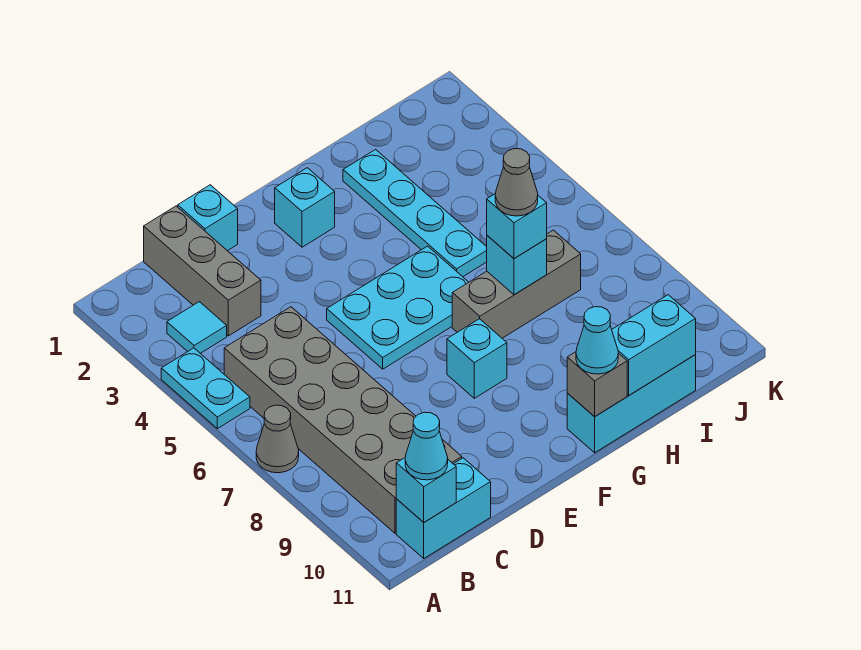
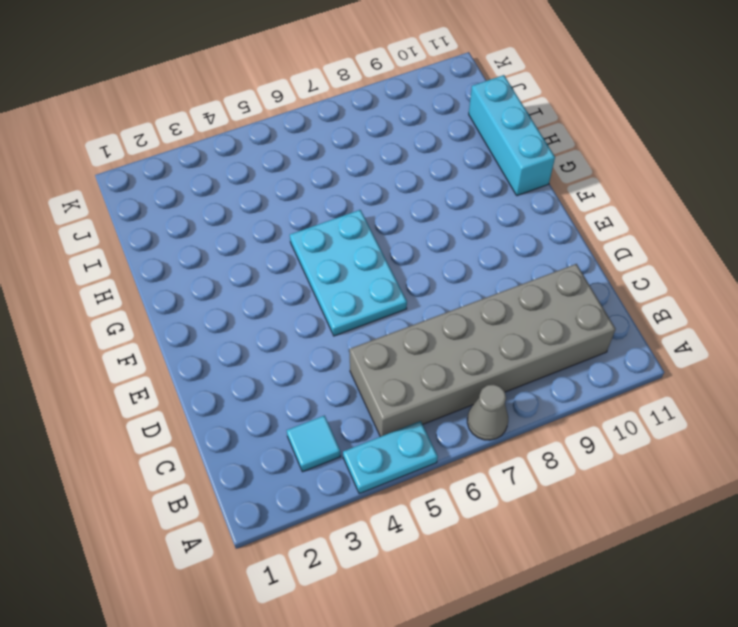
none -> cyan brick B11:C11 level 1
none -> grey brick C1:C3 level 1
none -> cyan brick D1 level 1

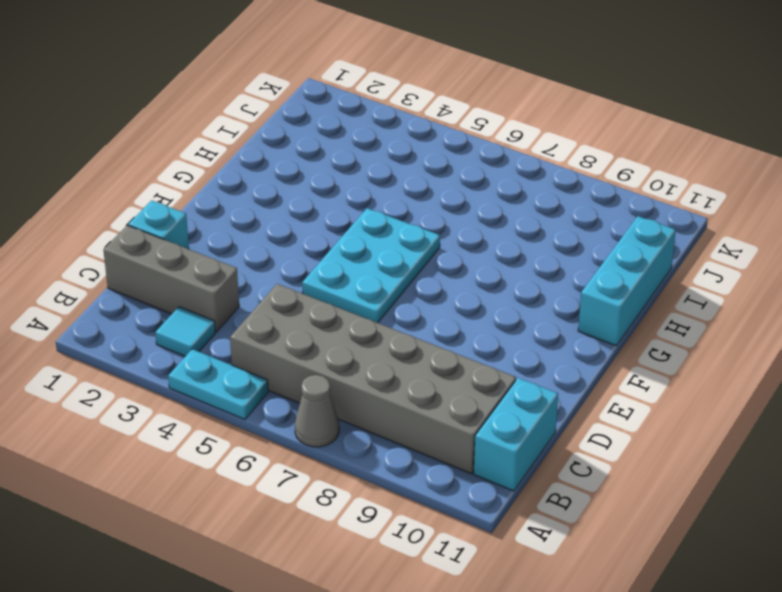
none -> cyan brick F2 level 1
none -> cyan brick F8 level 1
none -> grey brick G7:I7 level 1

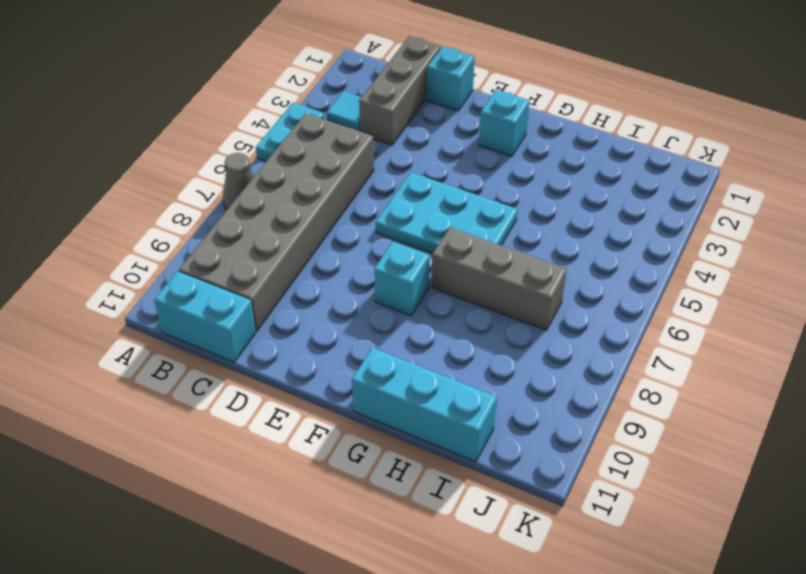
none -> cyan plate H2:H5 level 1
none -> cyan brick B11 level 2
none -> grey brick G11 level 2

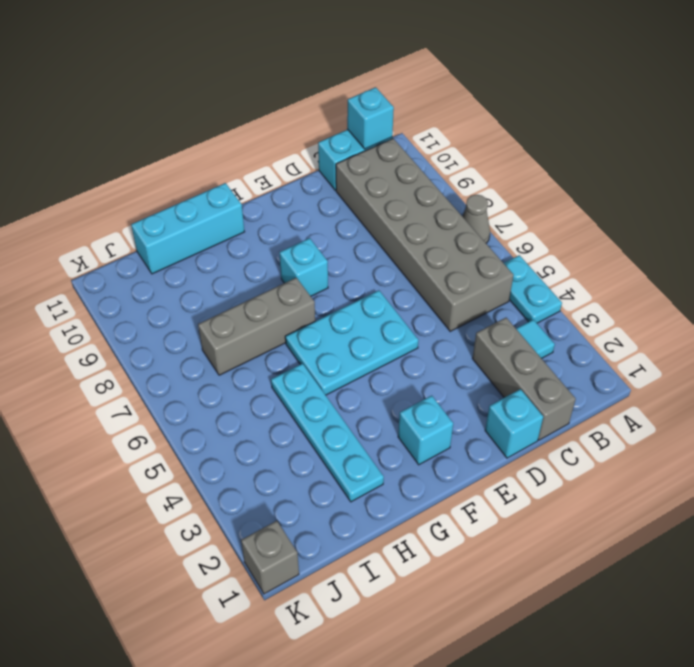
grey brick K1 level 1 -> grey brick G11 level 2
none -> cyan brick H7 level 2
none -> cyan brick H11:I11 level 2
none -> cyan cone B11 level 3

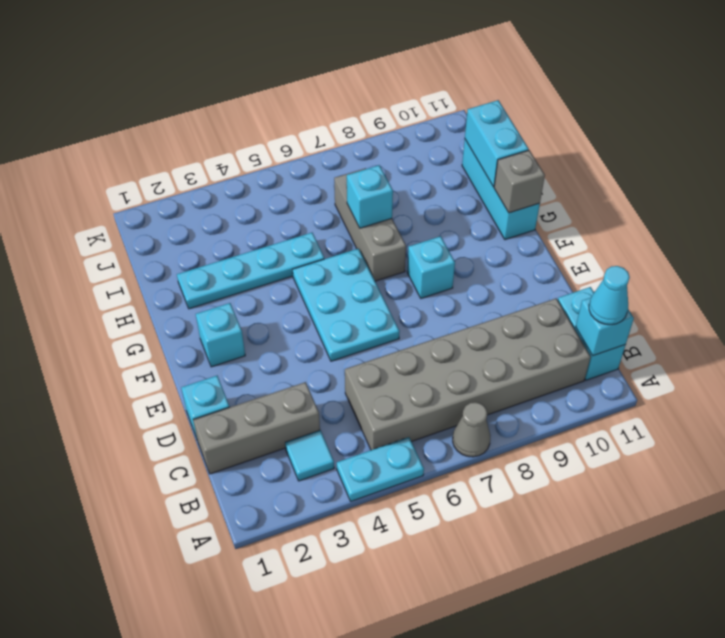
none -> cyan cone G11 level 3
none -> cyan brick H7 level 3
none -> grey cone H7 level 4

